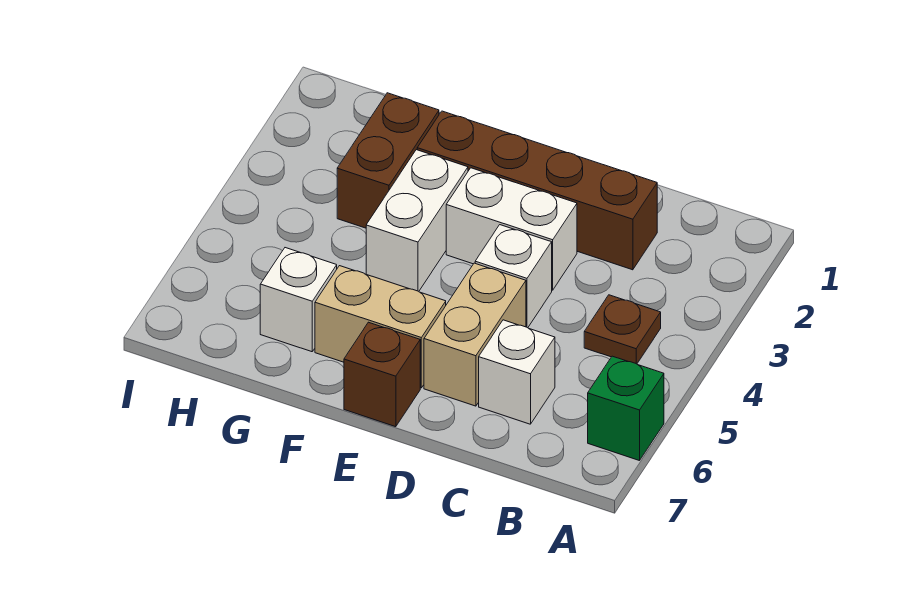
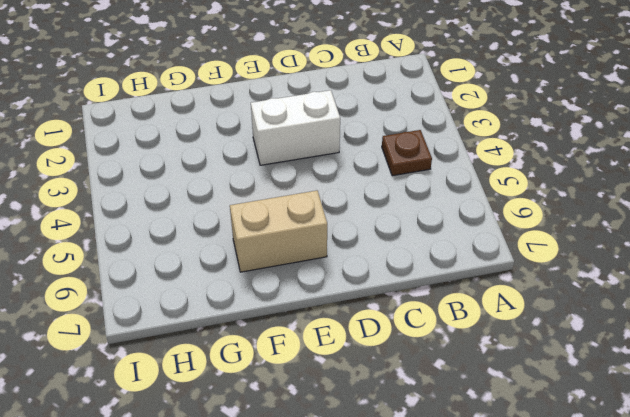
none -> green brick A6 level 1
none -> brown brick C2:F2 level 1
none -> white brick C6 level 1

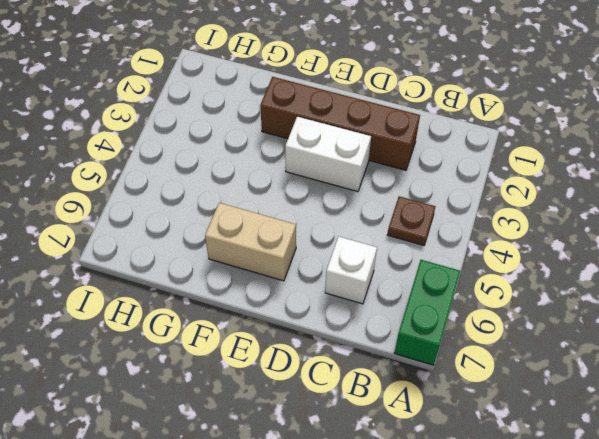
green brick A6:A7 level 1 -> green brick A6 level 1
none -> white brick D4 level 1
none -> tan brick D5:D6 level 1
none -> brown brick E7 level 1

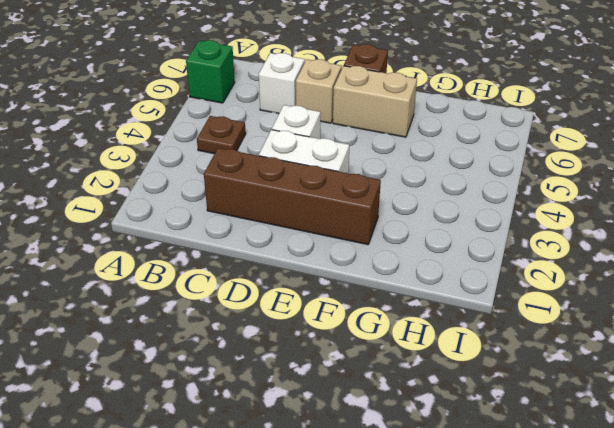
tan brick D6 level 1 -> tan brick D5:D6 level 1
none -> white brick F3:F4 level 1
none -> brown brick G2:G3 level 1
none -> white brick G6 level 1

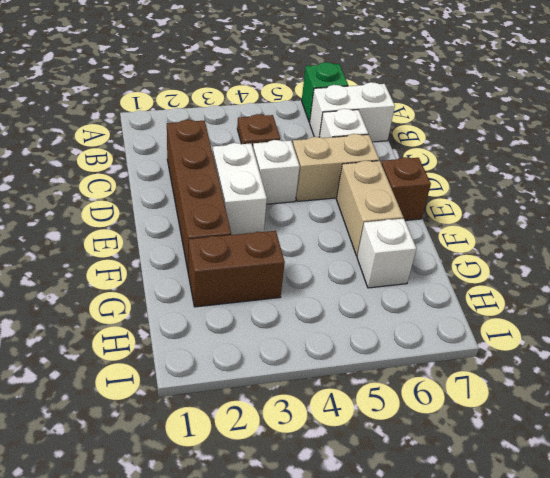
white brick B6:B7 level 1 -> white brick F3:F4 level 1

